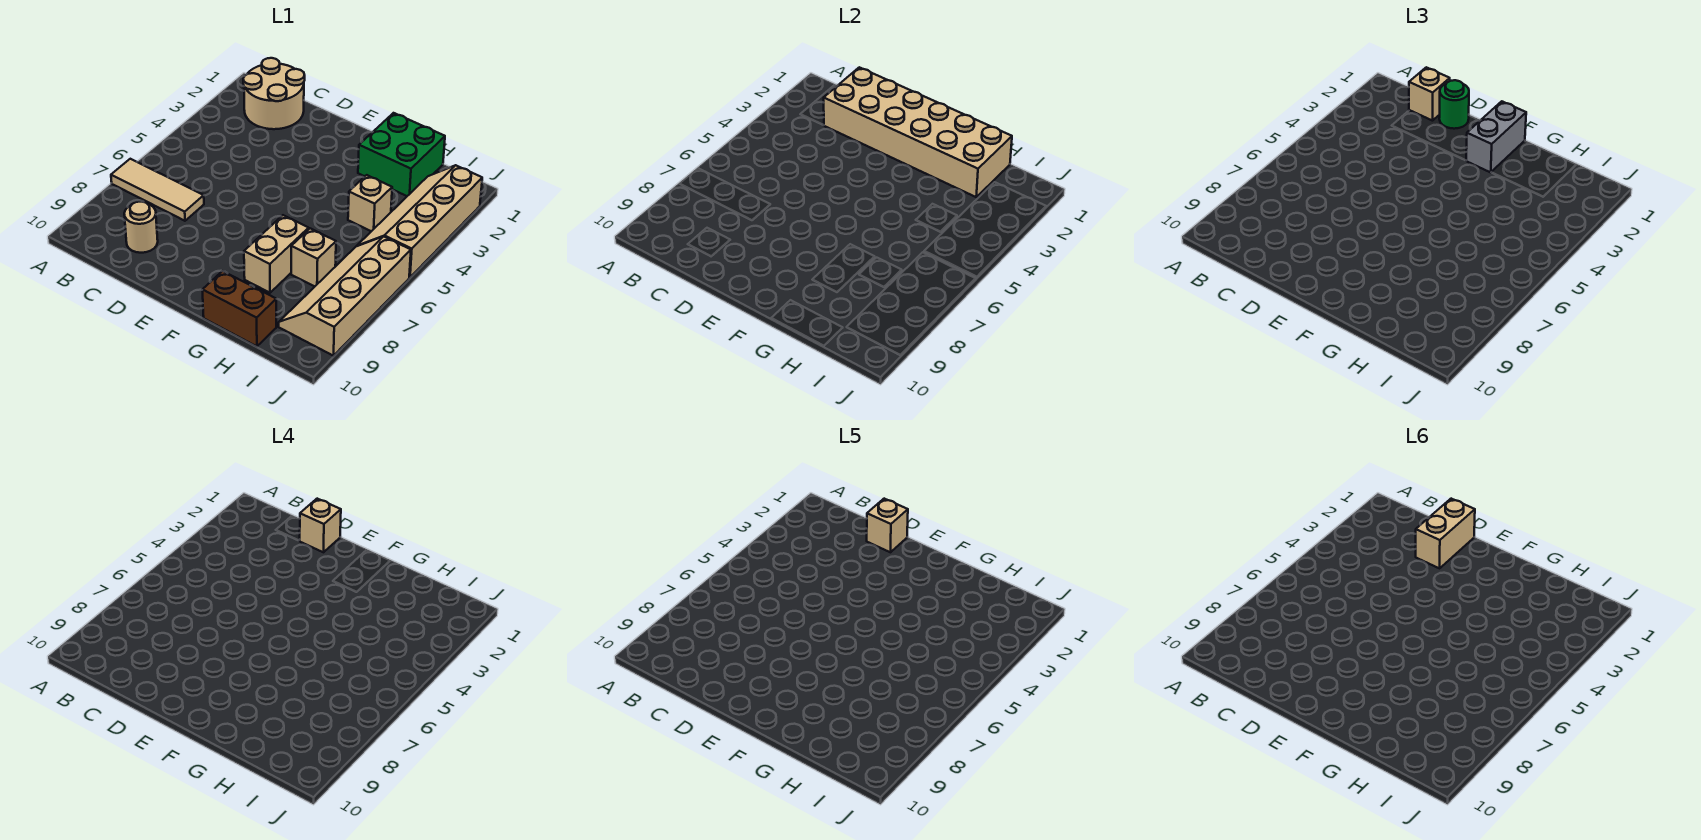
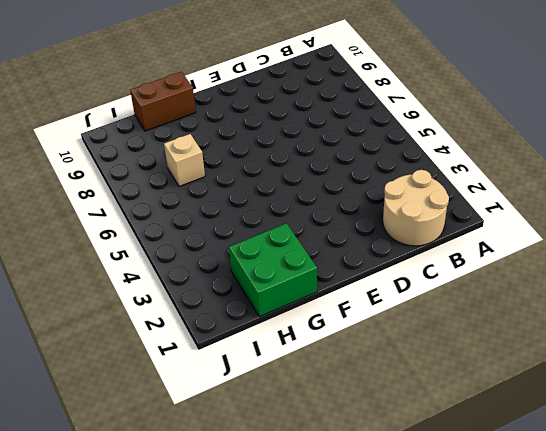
none -> tan tile A7:C7 level 1
none -> tan round brick C9 level 1
none -> tan brick G7:G8 level 1

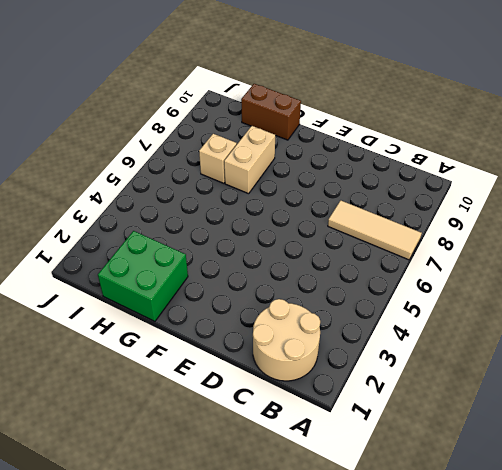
none -> tan round brick C9 level 1
none -> tan brick H4 level 1
none -> tan slope I2:J5 level 1 top J

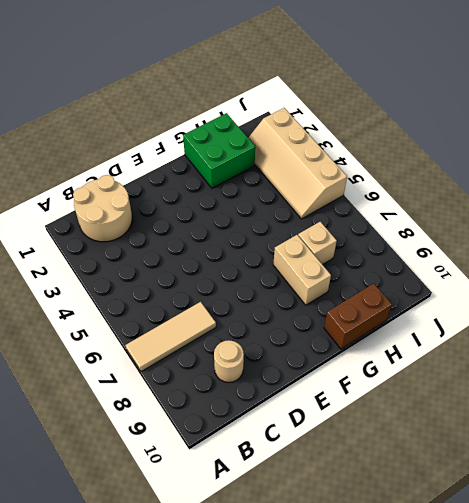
none -> tan brick H4 level 1
none -> tan slope I6:J9 level 1 top J
none -> tan brick C1:H2 level 2

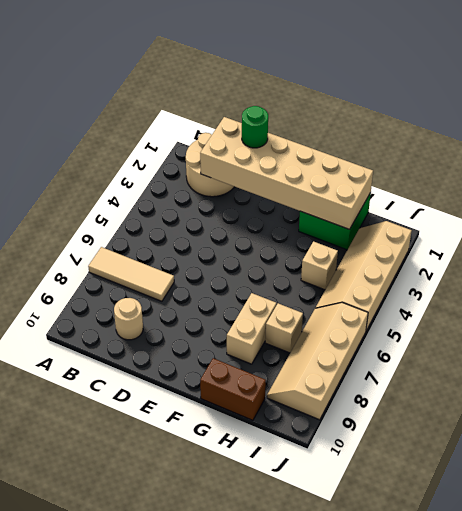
none -> tan brick C1 level 3
none -> grey brick F1:F2 level 3
none -> tan brick D1 level 4

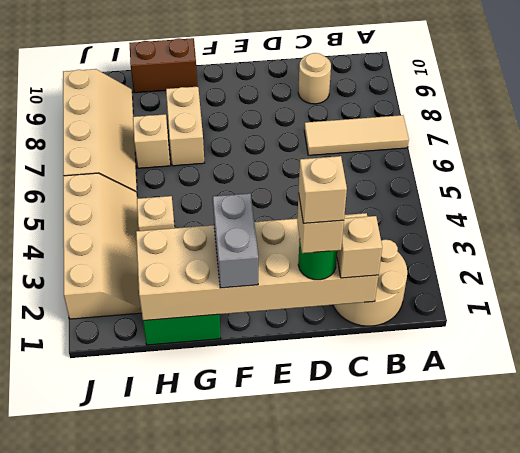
none -> tan brick D1:D2 level 6

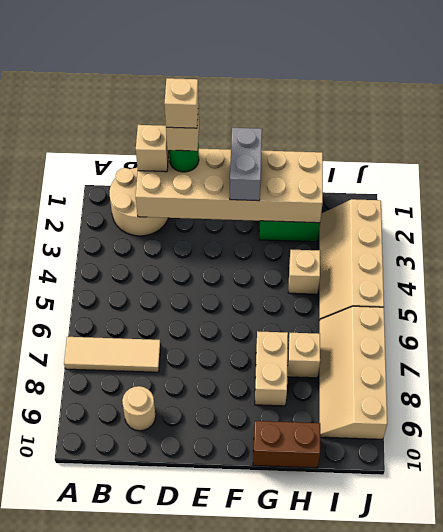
none -> tan brick D1:D2 level 6

